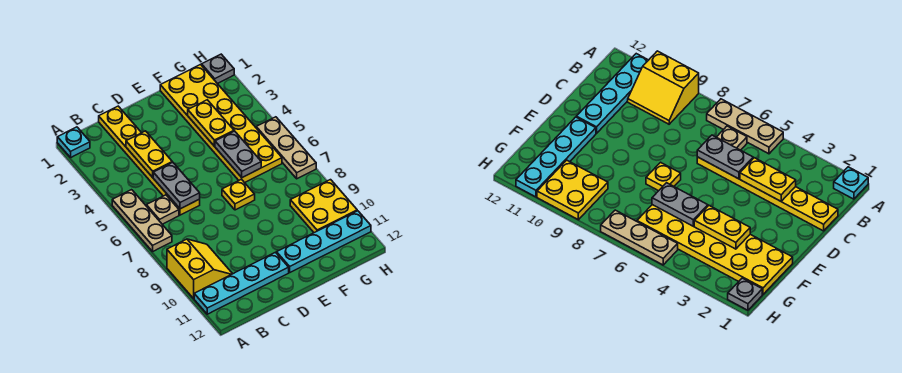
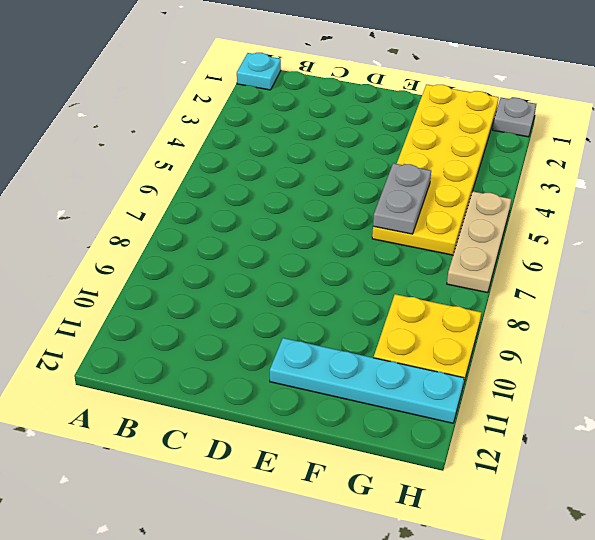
none -> tan plate A5:A7 level 1
none -> yellow slope A9:B10 level 1 top A
none -> cyan plate A11:D11 level 1

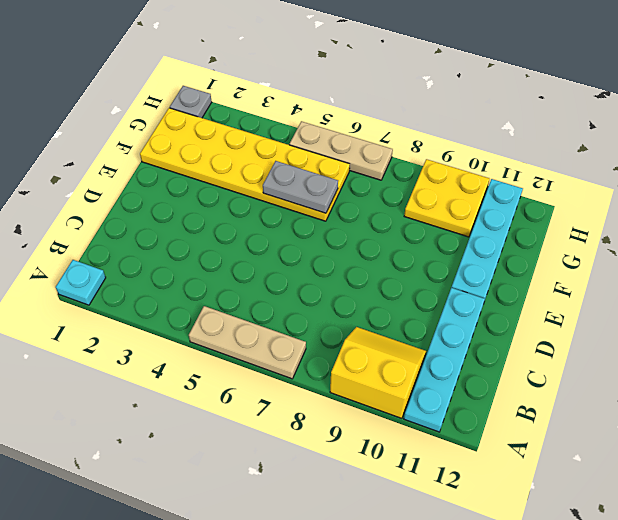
none -> tan plate B6 level 1
none -> yellow plate C1:C6 level 1
none -> yellow plate E7 level 1

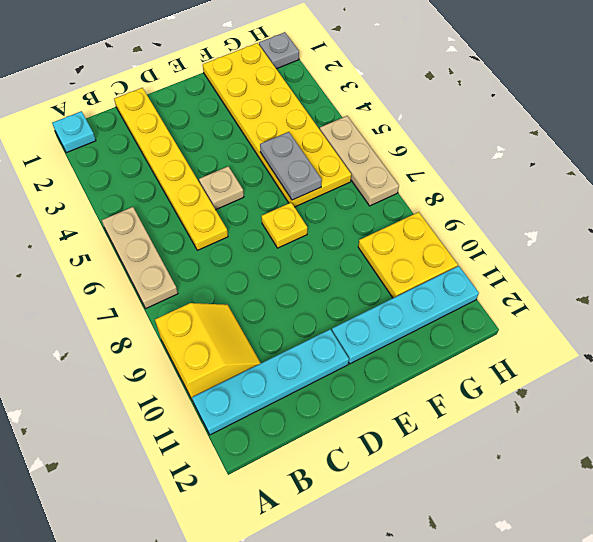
tan plate D5 level 1 -> tan plate B6 level 1
none -> yellow plate C3:C4 level 2
none -> grey plate C5:C6 level 2
none -> yellow plate F3:F4 level 2

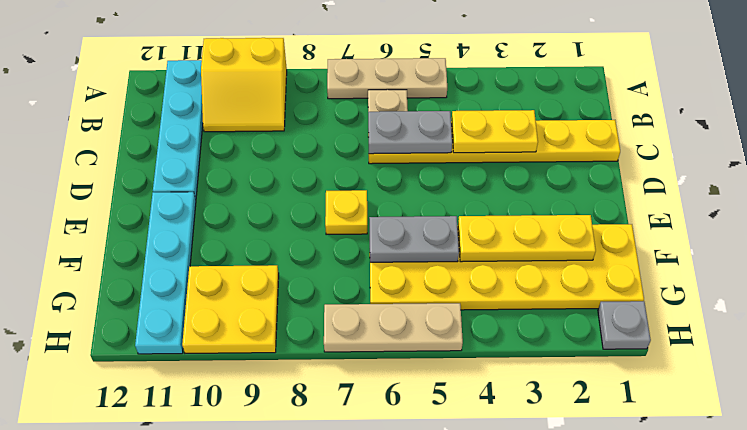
yellow plate F2:F4 level 2 -> yellow plate F3:F4 level 2
none -> cyan plate A1 level 1

